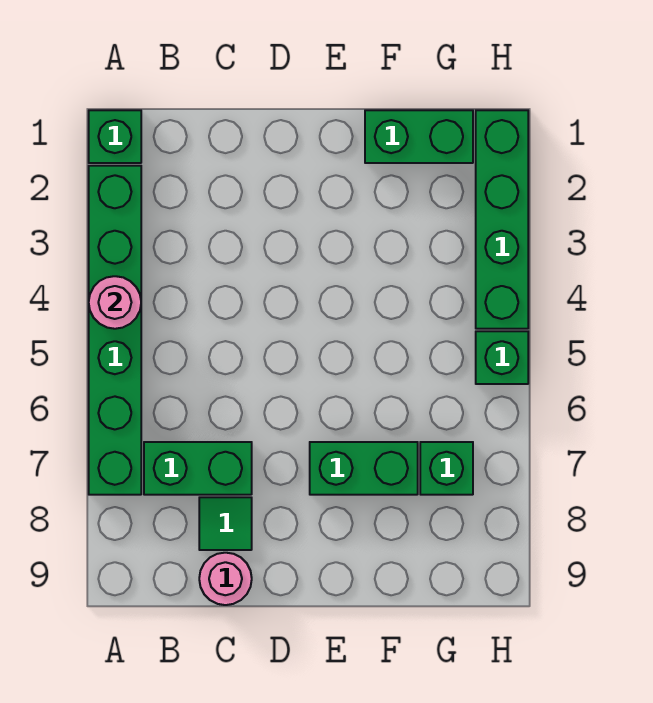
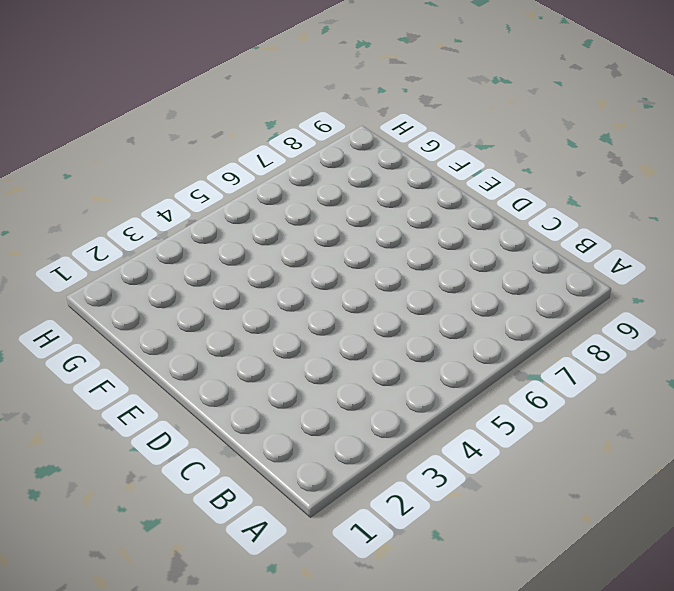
none -> green brick A1 level 1
none -> green brick A2:A7 level 1

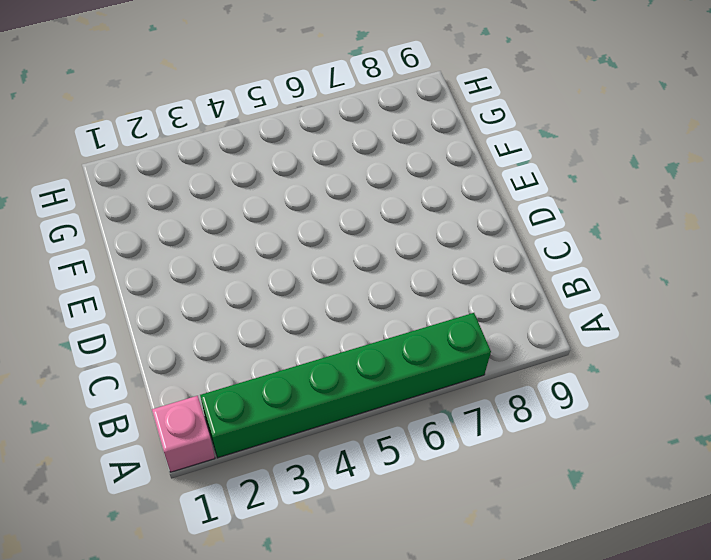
pink brick A1 level 1 -> green brick A1 level 1
none -> green brick B7:C7 level 1
none -> green tile C8 level 1

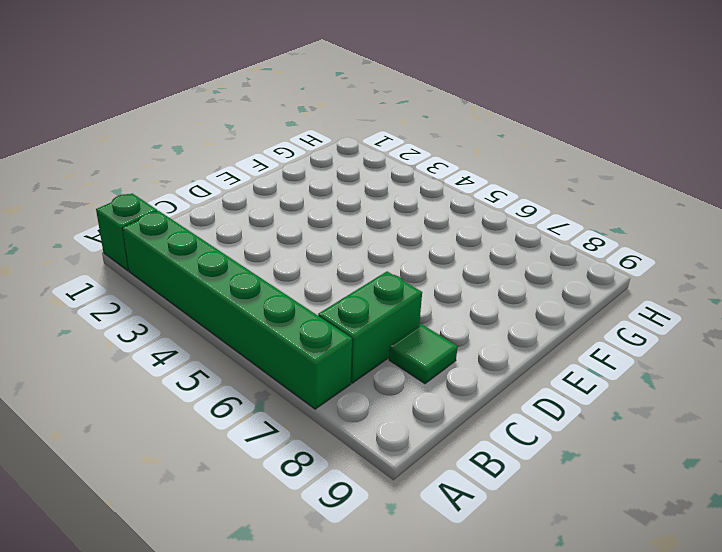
none -> pink round brick C9 level 1
none -> green brick E7:F7 level 1

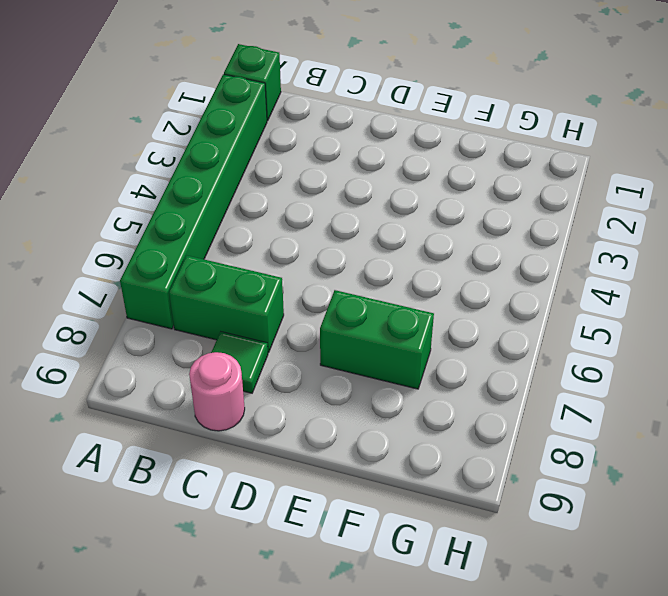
none -> green brick F1:G1 level 1
none -> green brick G7 level 1

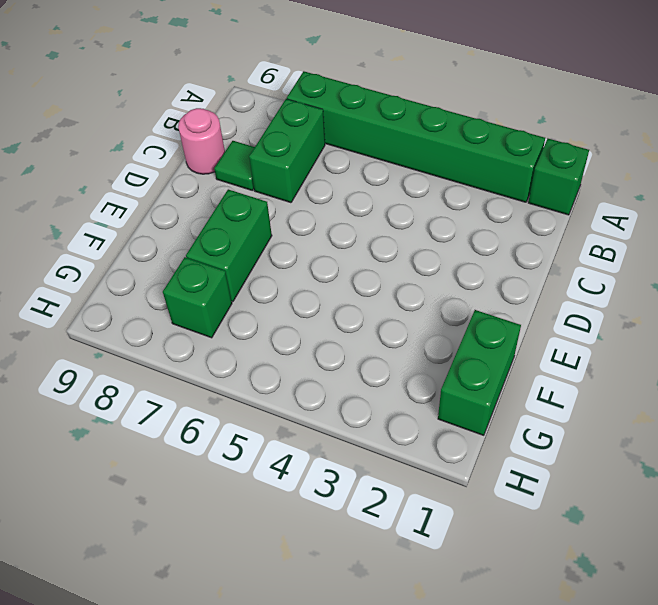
none -> green brick H1:H4 level 1
none -> green brick H5 level 1

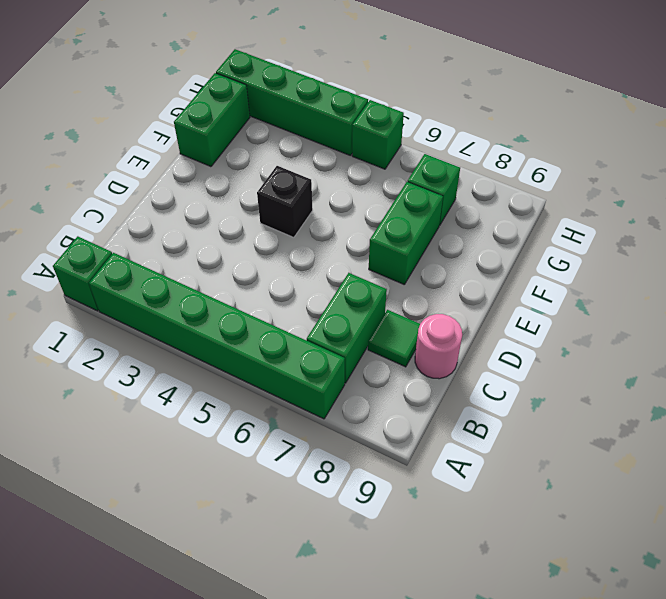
black brick E4 level 1 -> none
none -> pink round brick A4 level 2

